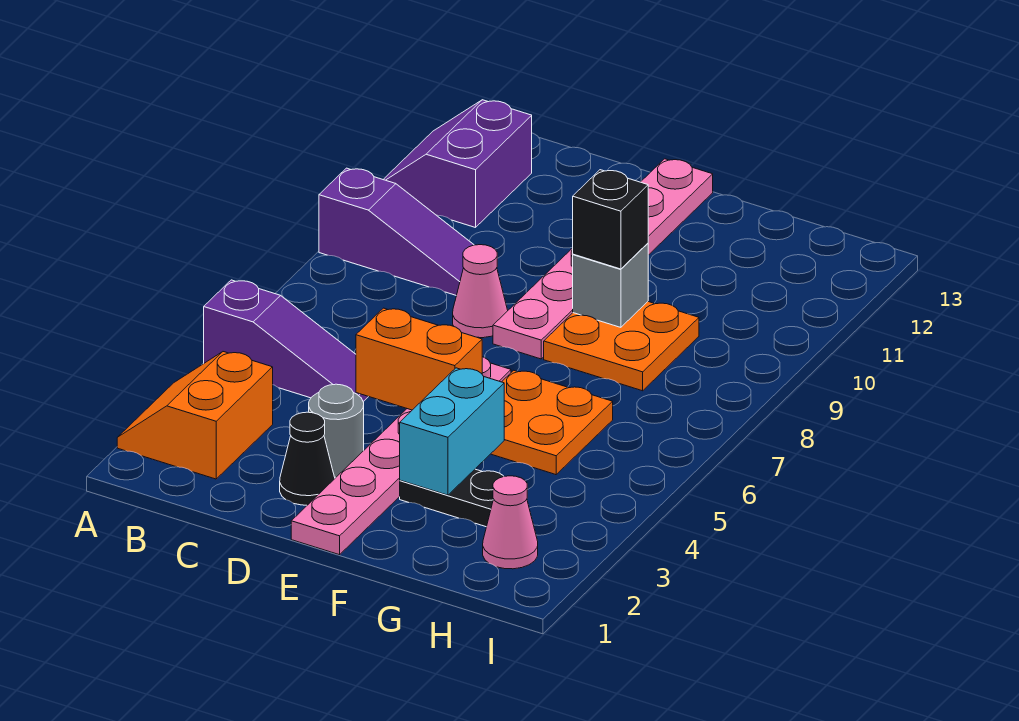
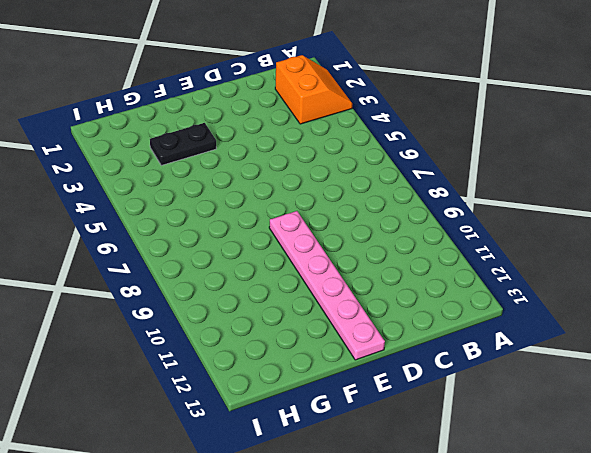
none -> purple slope A5:C5 level 1 top A
none -> purple slope A9:C9 level 1 top A
none -> purple slope A11:B12 level 1 top B

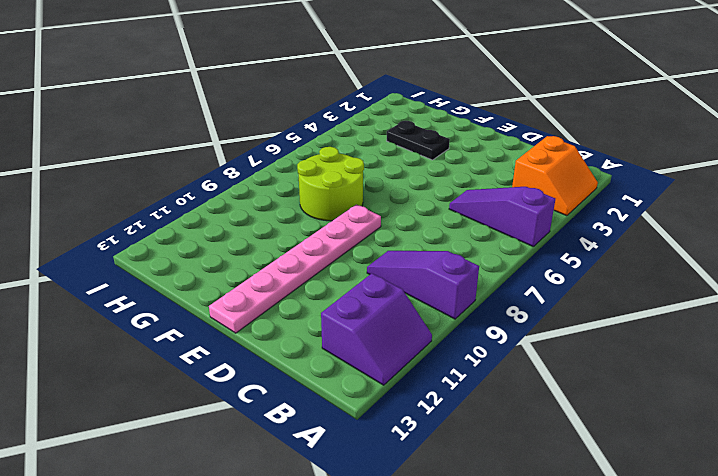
lime round brick F7:G8 level 1 -> orange plate F8:G9 level 1
none -> black cone D2 level 1
none -> grey round brick D3 level 1
none -> pink cone D8 level 1

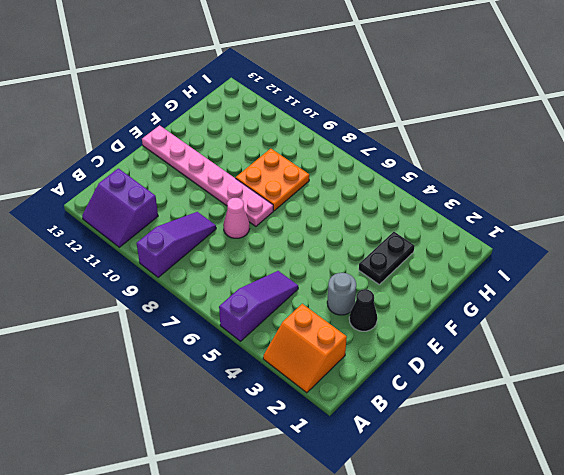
none -> pink plate E1:E6 level 1
none -> orange plate F5:G6 level 1
none -> pink cone H2 level 1

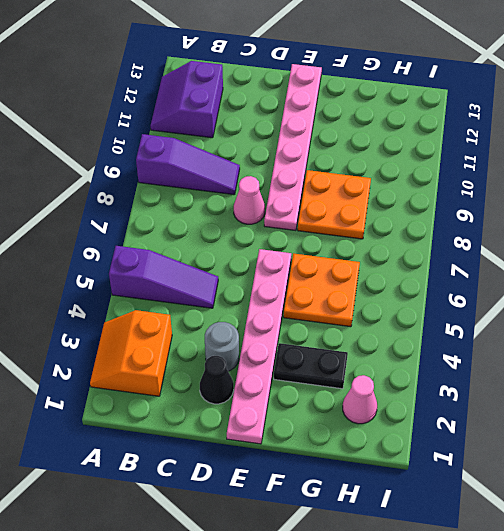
none -> orange brick D5:E5 level 2
none -> cyan brick F3:F4 level 2
none -> grey brick F9 level 2

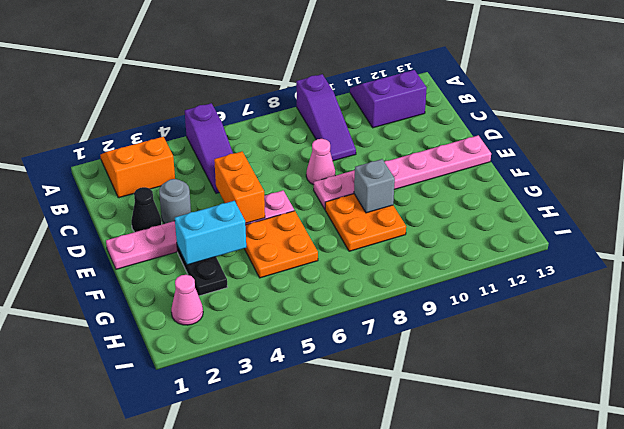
none -> black brick F9 level 3

